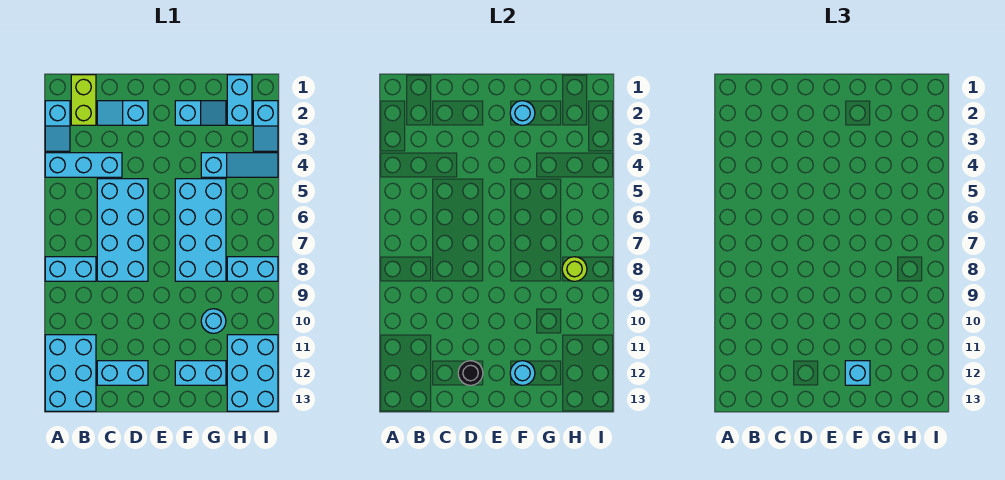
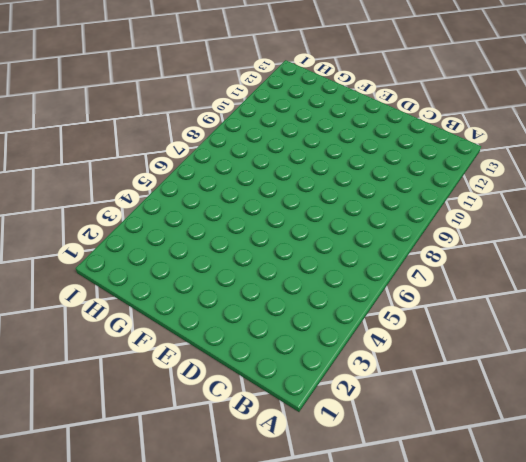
none -> cyan slope A2:A3 level 1 top 2
none -> cyan brick A4:C4 level 1
none -> cyan brick A8:B8 level 1

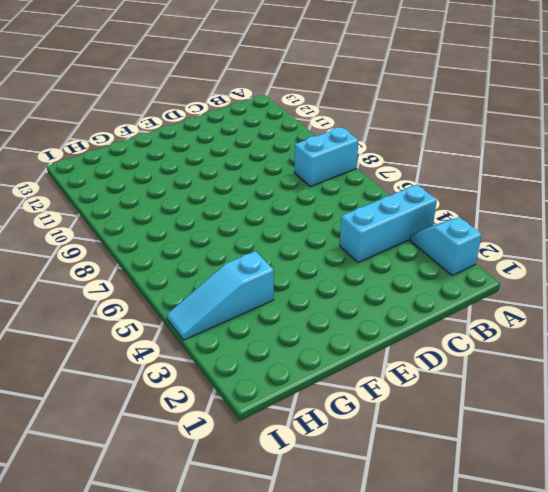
none -> cyan brick A11:B13 level 1
none -> lime brick B1:B2 level 1
none -> cyan slope C2:D2 level 1 top D

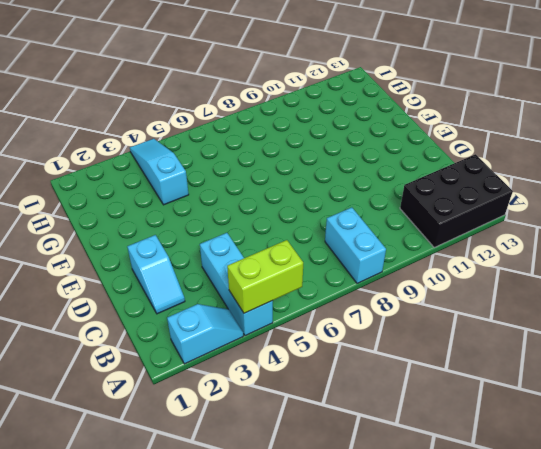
lime brick A4:A5 level 2 -> lime brick B1:B2 level 1
black brick A11:B13 level 1 -> cyan brick A11:B13 level 1
none -> cyan brick C5:D8 level 1
none -> cyan brick C12:D12 level 1
none -> cyan slope F2:G2 level 1 top F

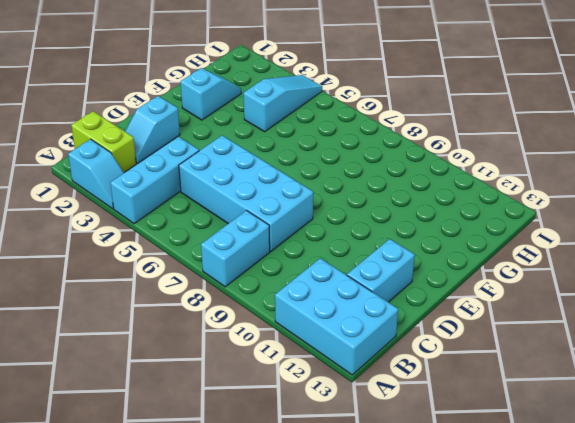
none -> cyan brick F5:G8 level 1
none -> cyan brick F12:G12 level 1
none -> cyan round brick G10 level 1

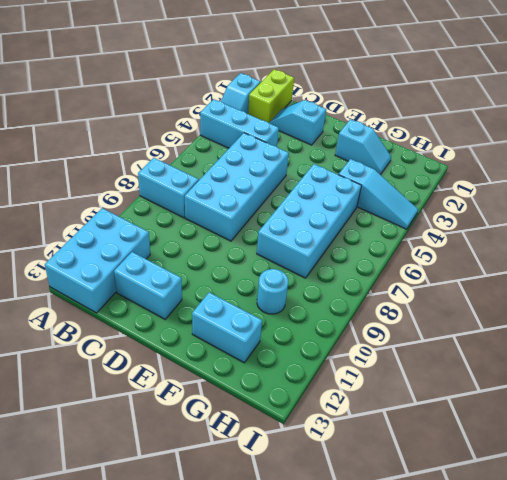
none -> cyan brick H1:H2 level 1
none -> cyan brick H8:I8 level 1
none -> cyan brick H11:I13 level 1

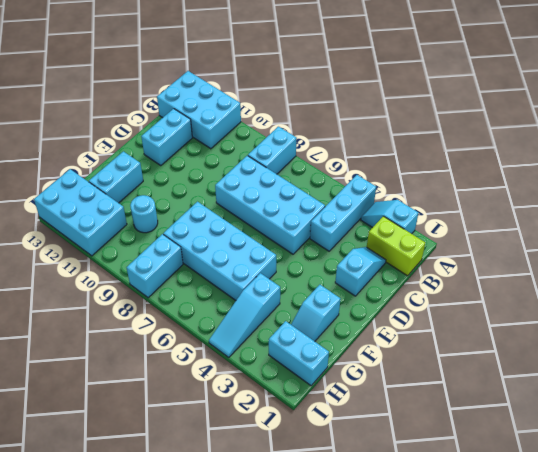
none -> cyan slope I2:I3 level 1 top 2
none -> black round brick D12 level 2
none -> cyan round brick F2 level 2

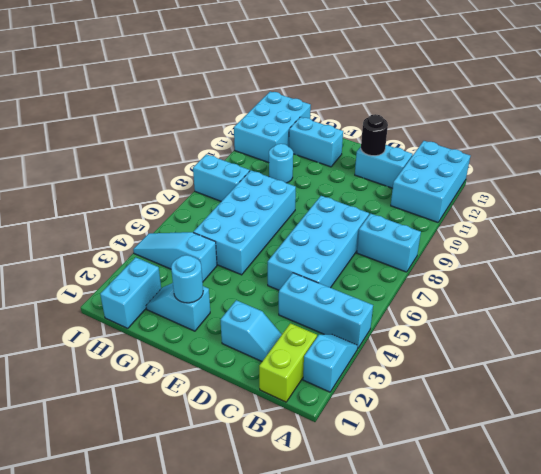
none -> cyan slope I2:I3 level 1 top 2
none -> cyan round brick F12 level 2
none -> lime round brick H8 level 2

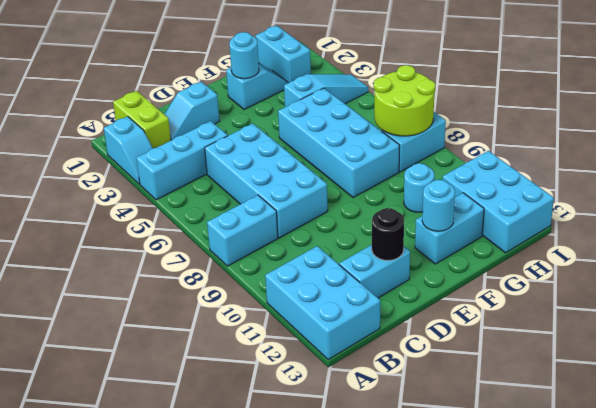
lime round brick H7:I8 level 2 -> lime round brick H8 level 2
none -> cyan slope I2:I3 level 1 top 2
none -> cyan brick F12 level 3

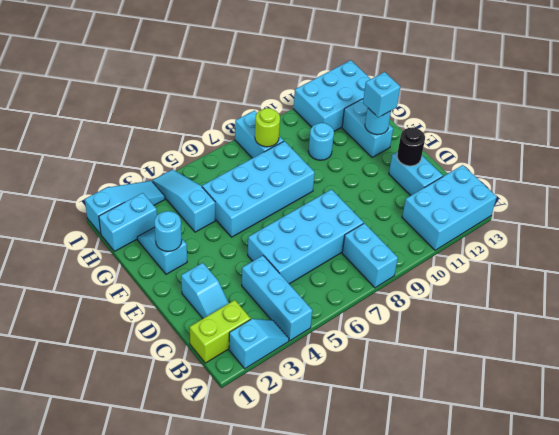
cyan slope I1:I3 level 1 top 1 -> cyan slope I2:I3 level 1 top 2

